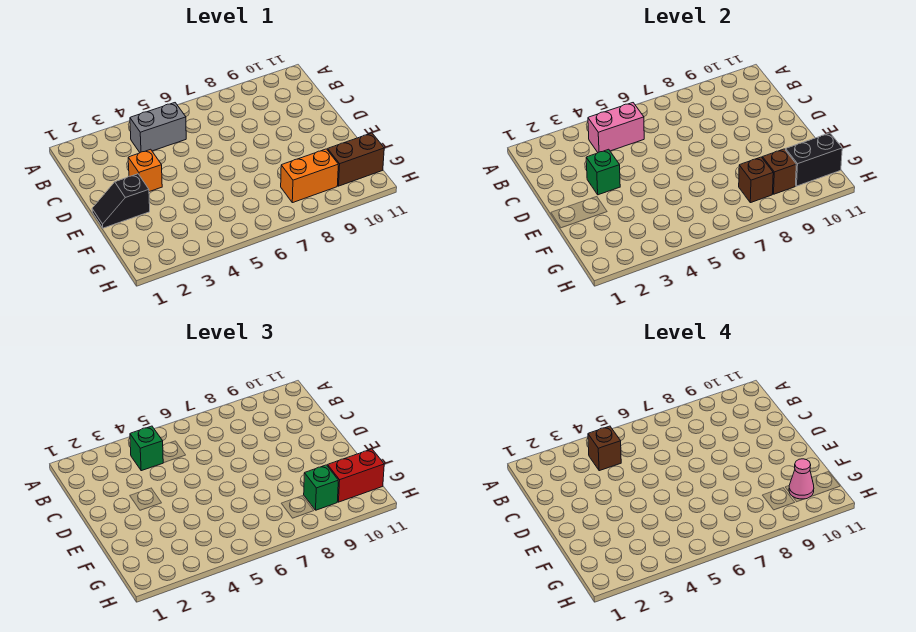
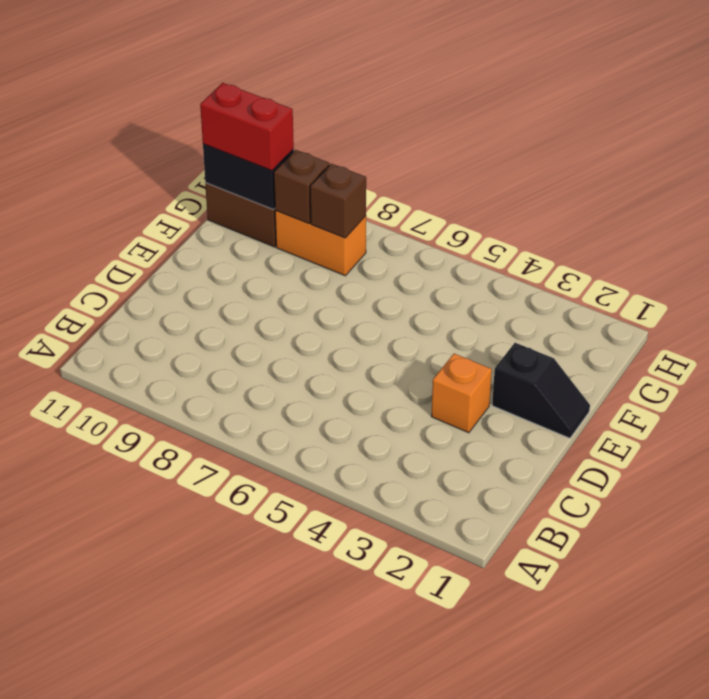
none -> grey brick B4:B5 level 1
none -> pink brick B4:B5 level 2
none -> green brick D3 level 2

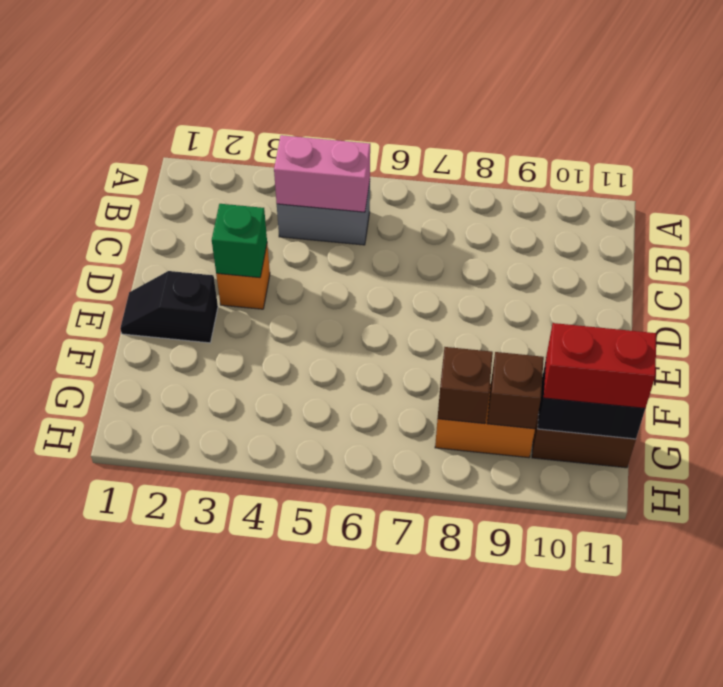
none -> green brick B4 level 3
none -> green brick G9 level 3
none -> brown brick B4 level 4

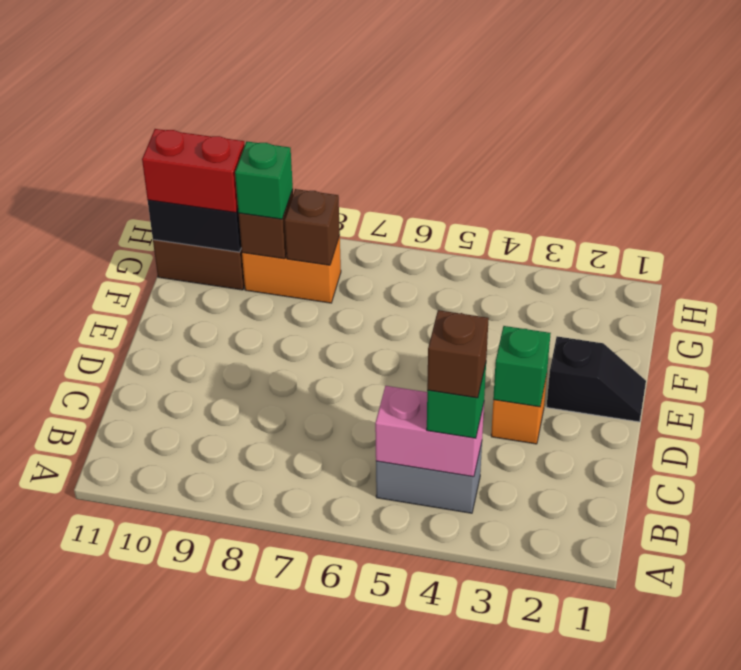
none -> pink cone G10 level 4

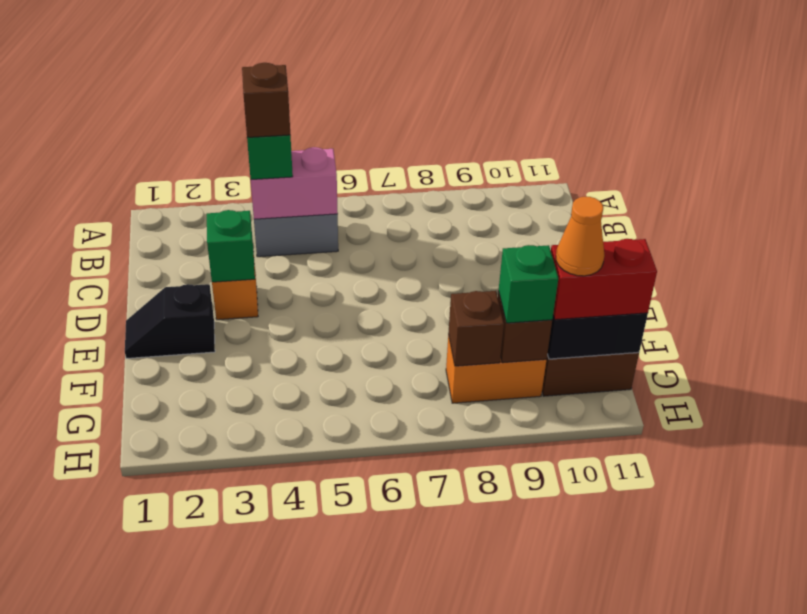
orange cone G10 level 4 -> pink cone G10 level 4

